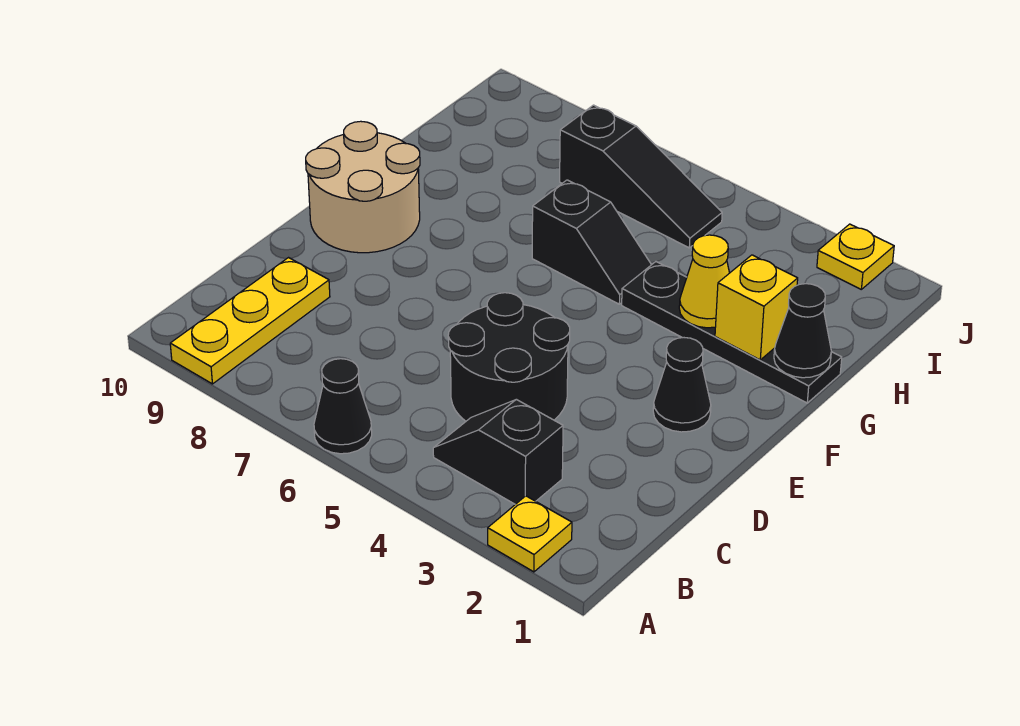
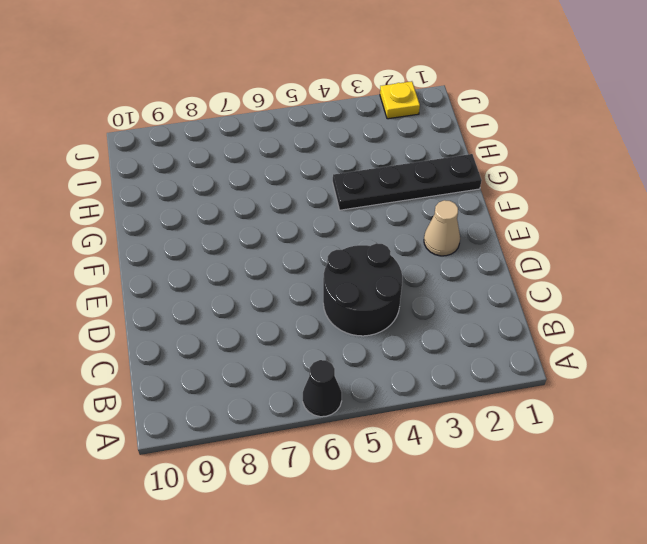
tan cone E2 level 1 -> black cone E2 level 1
none -> yellow plate A2 level 1
none -> yellow plate A9:C9 level 1
none -> black slope B3:B4 level 1 top 3

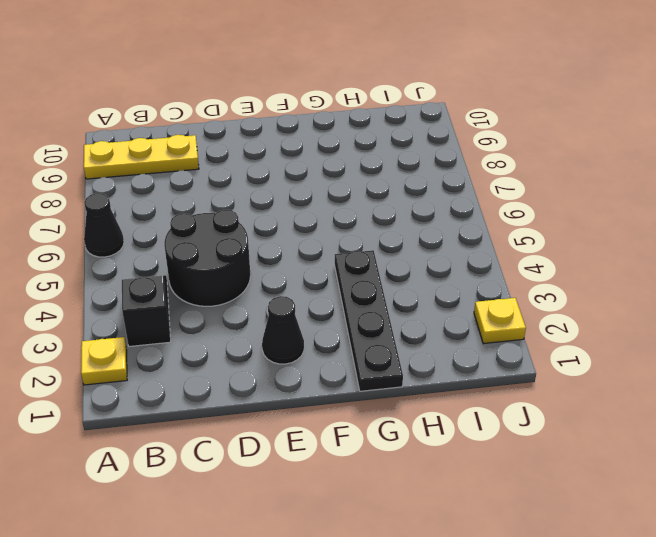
none -> tan round brick E9:F10 level 1
none -> black slope G5:G6 level 1 top 6
none -> black slope I5:I7 level 1 top 7

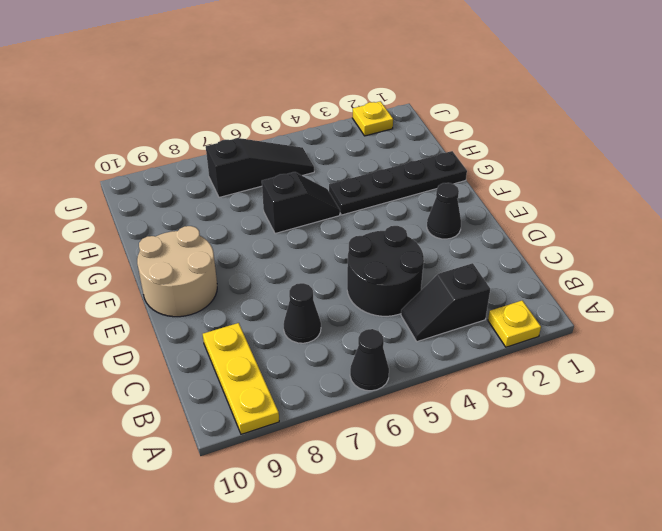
black cone C7 level 1 -> black cone G1 level 2
none -> yellow brick G2 level 2
none -> yellow cone G3 level 2

